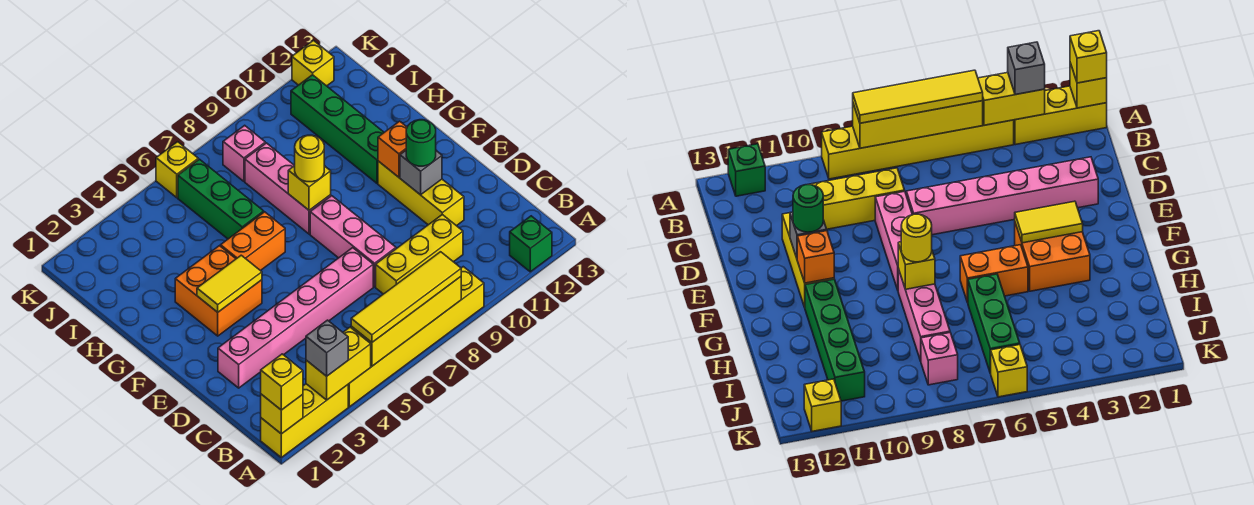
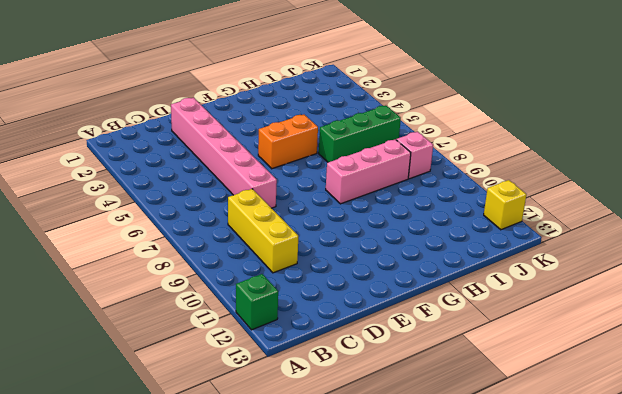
orange brick F5:G5 level 1 -> orange brick G5:G6 level 1
none -> yellow brick A1:A3 level 1
none -> yellow brick A4:A9 level 1
none -> pink brick D8:F8 level 1

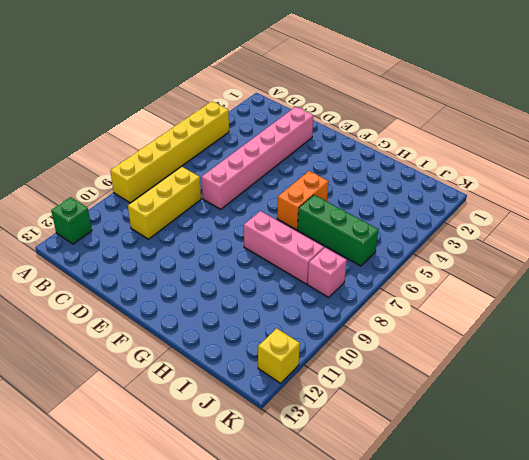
none -> yellow brick A1:A3 level 1
none -> pink brick D8:F8 level 1
none -> yellow brick D11:F11 level 1

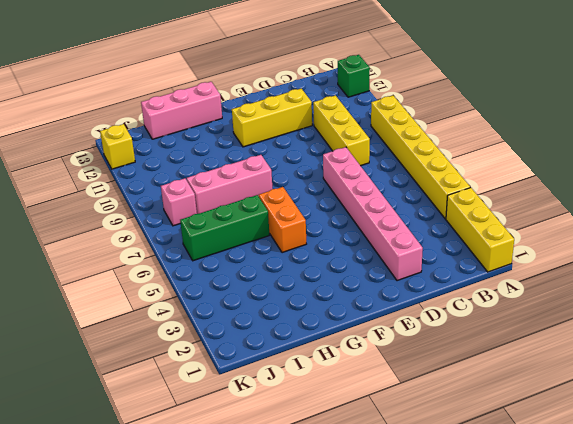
pink brick G13:I13 level 1 -> pink brick D8:F8 level 1
none -> orange brick F3:G4 level 1
none -> green brick G11:J11 level 1
none -> yellow brick K6 level 1

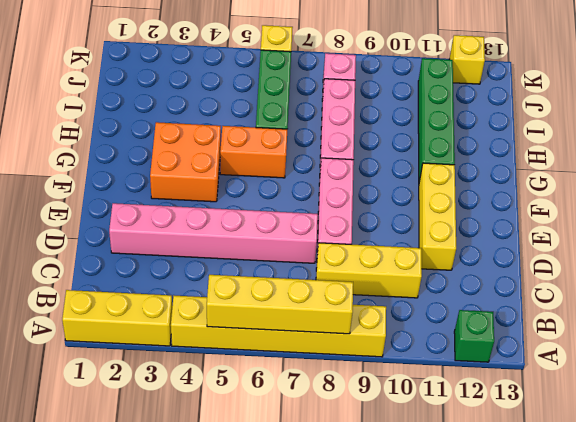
none -> yellow brick A1 level 2
none -> yellow brick A3:A4 level 2
none -> grey brick E11 level 2

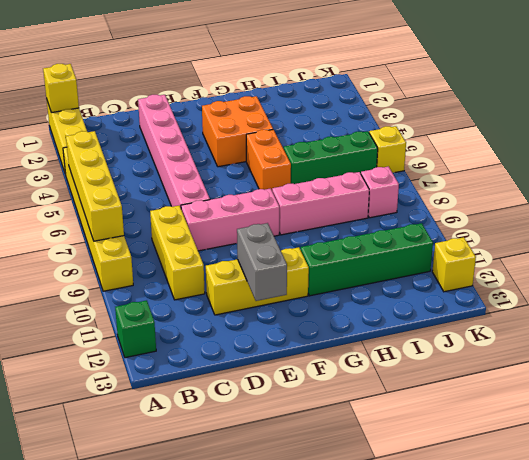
grey brick E11:E12 level 2 -> grey brick E11 level 2
none -> yellow brick A3:A4 level 2
none -> yellow tile F3:F4 level 2
none -> orange brick F11 level 2

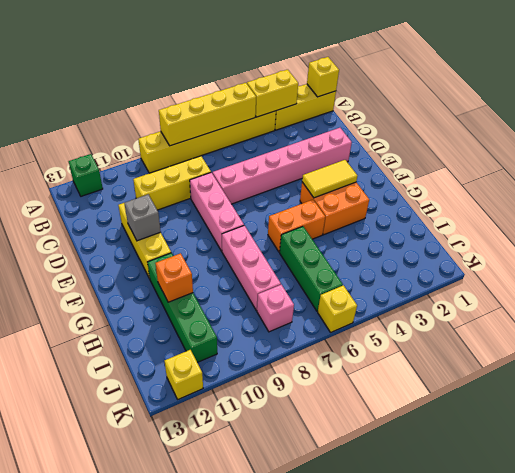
orange brick H11 level 2 -> orange brick F11 level 2
none -> yellow brick G8 level 2
none -> yellow brick A1 level 3
none -> grey brick A3 level 3

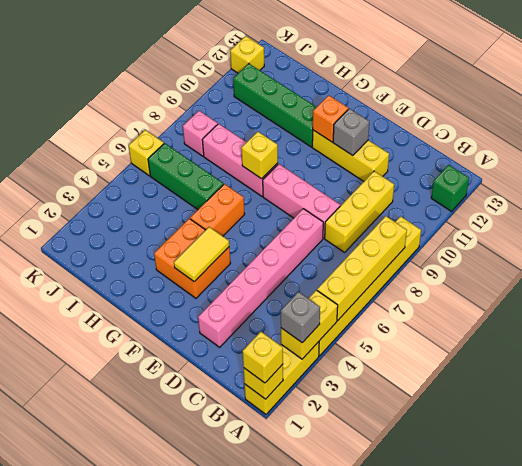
none -> yellow tile A5:A8 level 3
none -> green round brick E11 level 3
none -> yellow round brick G8 level 3

